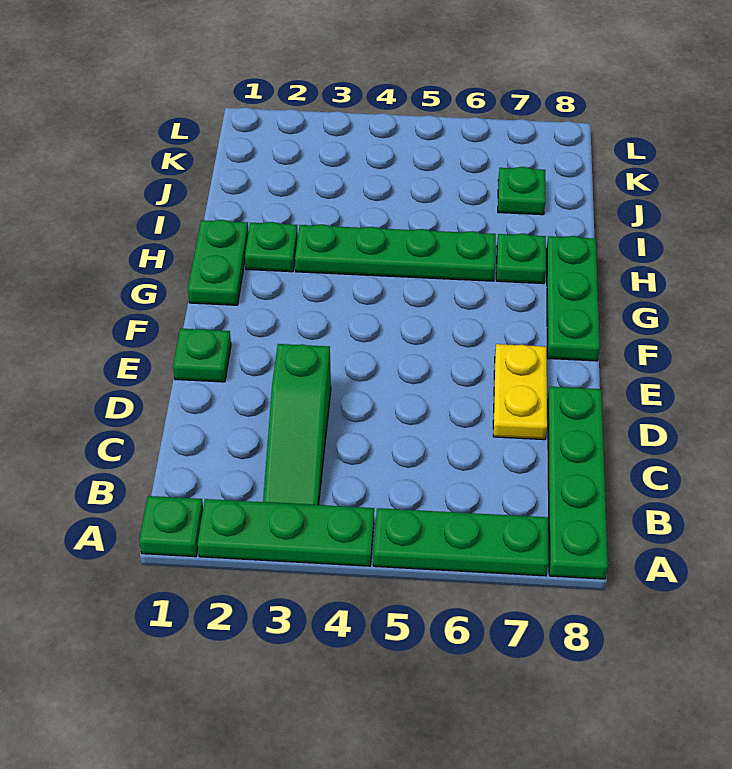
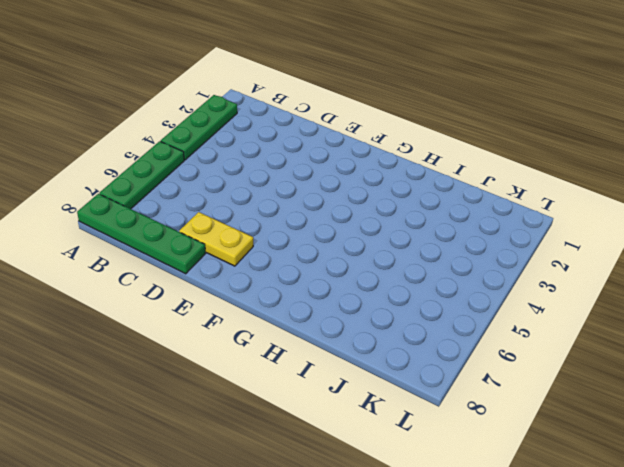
none -> green plate A1 level 1
none -> green slope B3:D3 level 1 top D
none -> green plate E1 level 1

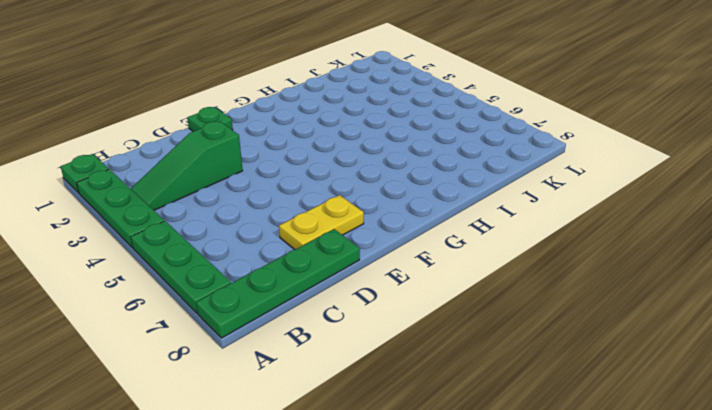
none -> green plate F8:H8 level 1
none -> green plate G1:H1 level 1
none -> green plate H2 level 1

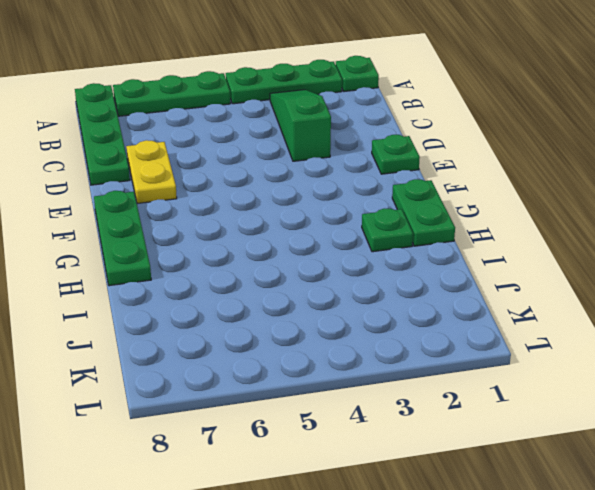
none -> green plate H3:H6 level 1
none -> green plate H7 level 1
none -> green plate J7 level 1

